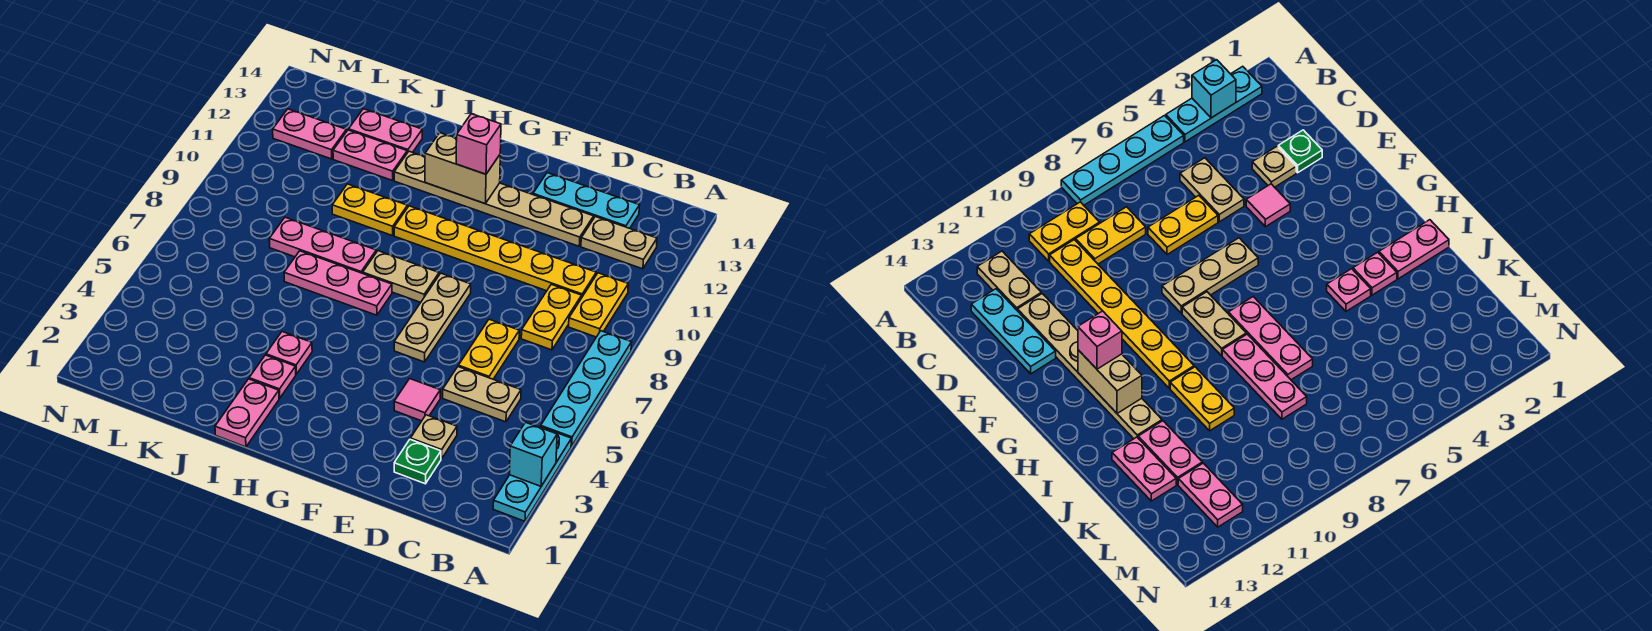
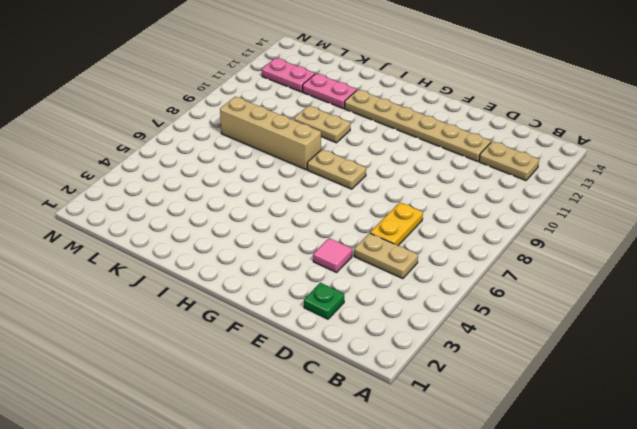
tan brick I8:L8 level 1 -> pink plate I8:K8 level 1
tan plate I10:J10 level 1 -> yellow plate I10:J10 level 1
none -> cyan plate A2:A4 level 1
none -> cyan plate A5:A8 level 1
none -> yellow plate B9:B10 level 1

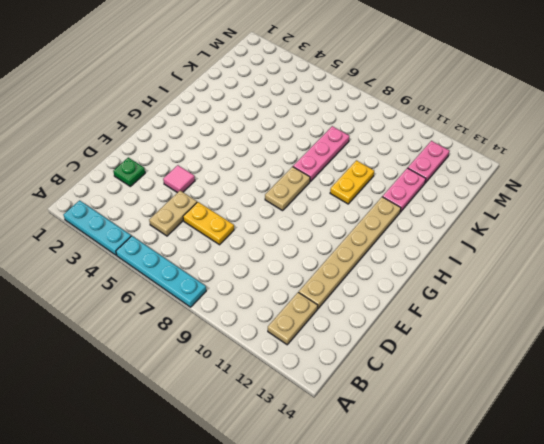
none -> yellow plate B9:B10 level 1
none -> yellow plate C8:C9 level 1
none -> yellow plate C10:H10 level 1

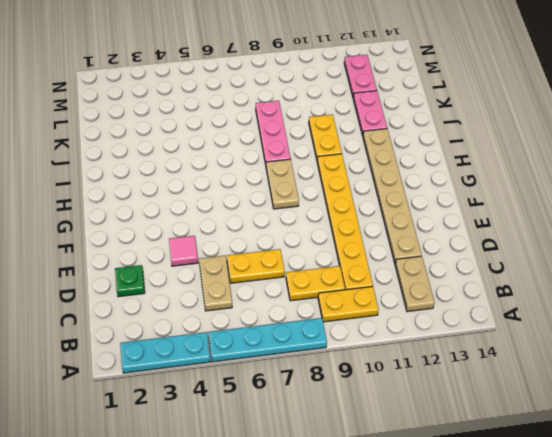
none -> cyan plate C13:E13 level 1
none -> tan plate D3 level 1
none -> tan plate F6:F8 level 1

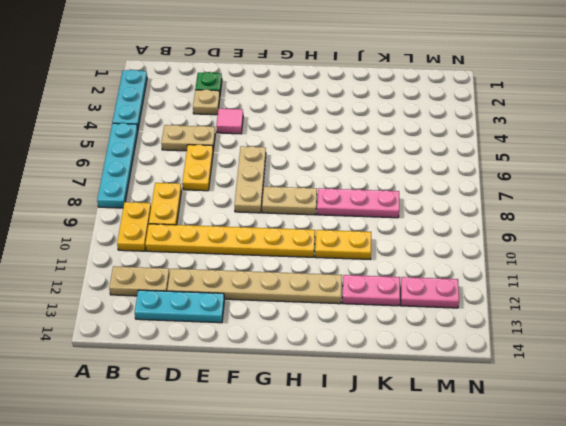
none -> pink plate H7:J7 level 1
none -> pink plate I1:I2 level 1
none -> pink plate I3 level 1

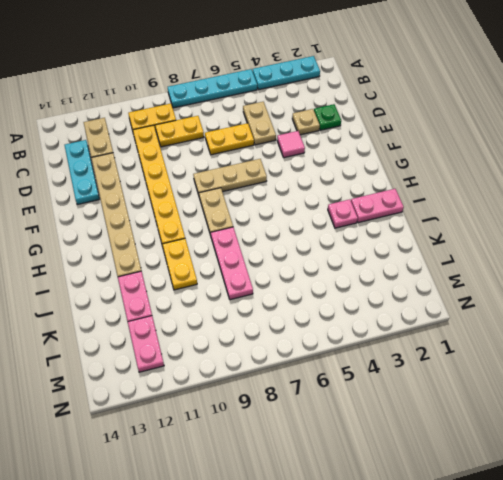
none -> pink plate H7:J7 level 1
none -> pink plate I4 level 1
none -> pink plate J13:K13 level 1

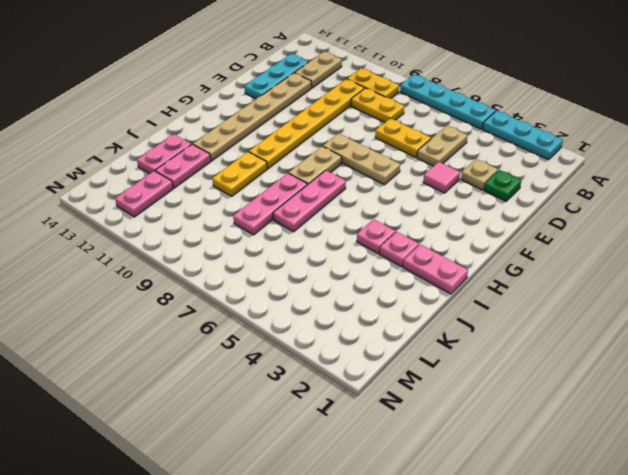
none -> cyan brick A3 level 2
none -> tan brick G12:H12 level 2
none -> pink brick G12 level 3

